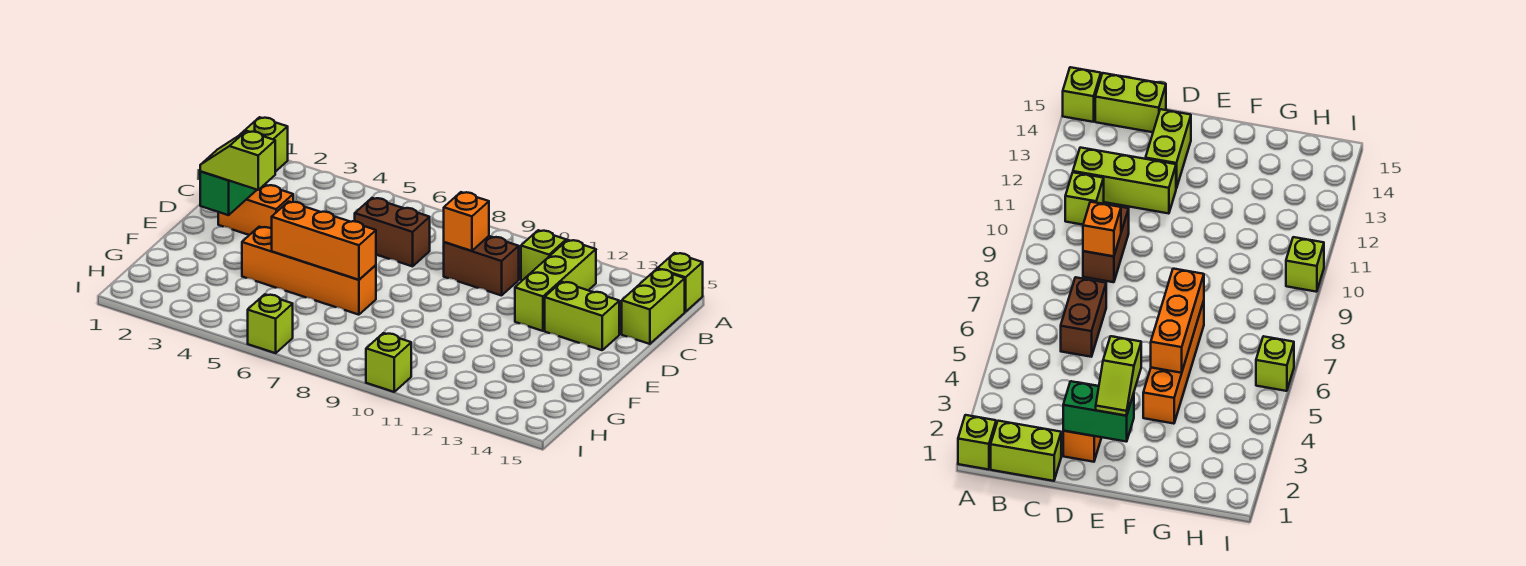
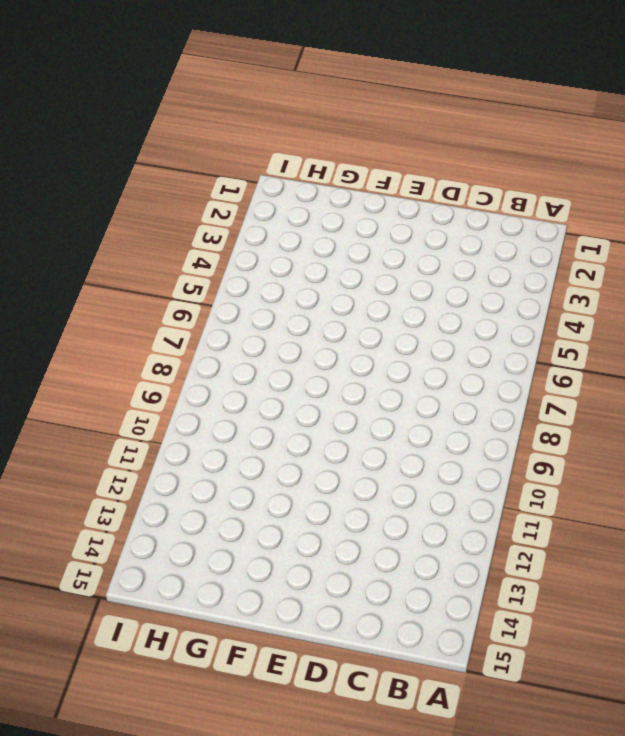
none -> lime brick A1 level 1
none -> lime brick A15 level 1
none -> lime brick B1:C1 level 1

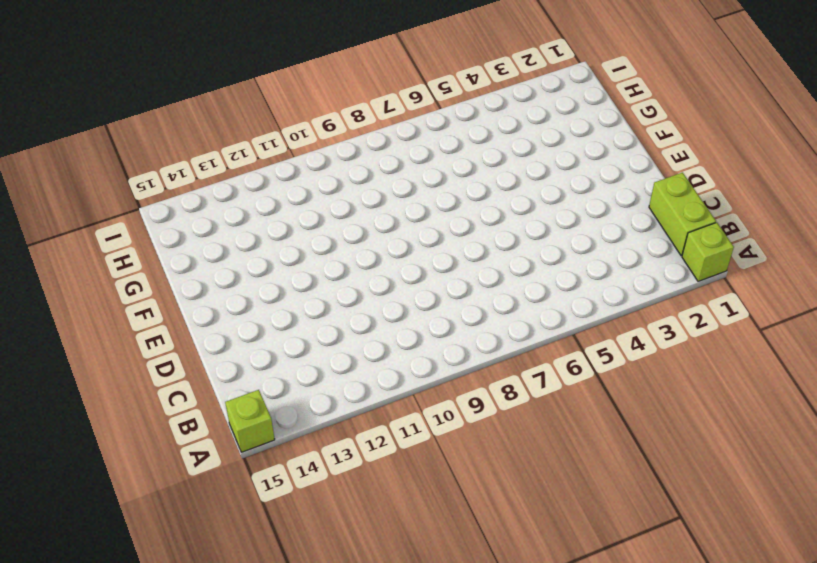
none -> lime brick B11 level 1
none -> lime brick B12:D12 level 1
none -> lime brick B15:C15 level 1

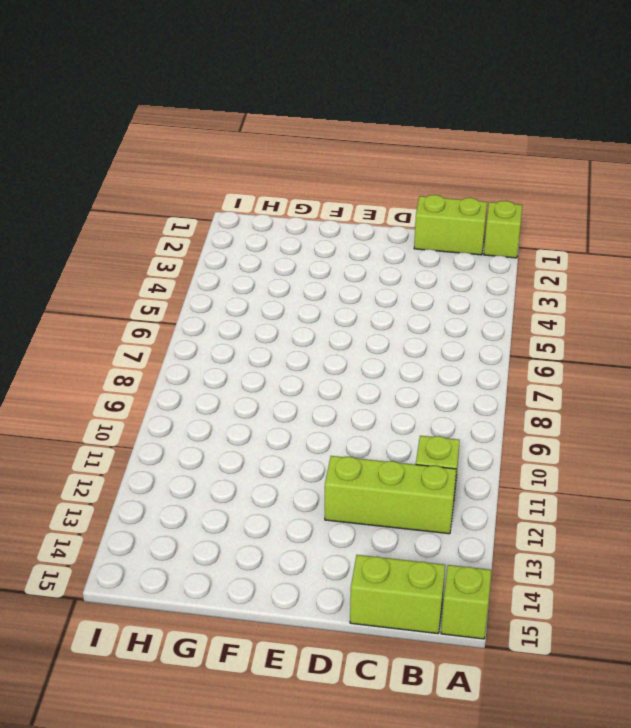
none -> brown brick C6:C7 level 1
none -> brown brick C9:C10 level 1
none -> orange brick D2:D3 level 1

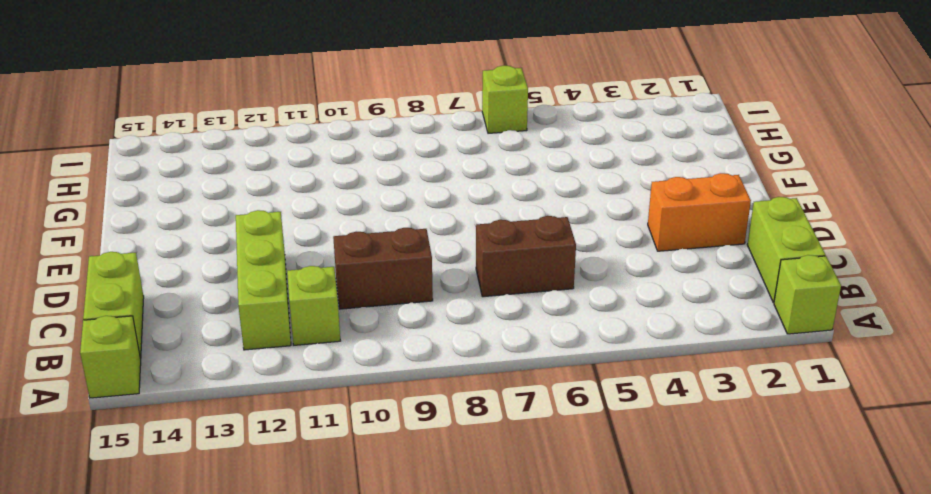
none -> lime brick D13:D14 level 1
none -> orange brick F4:F7 level 1
none -> lime brick I10 level 1

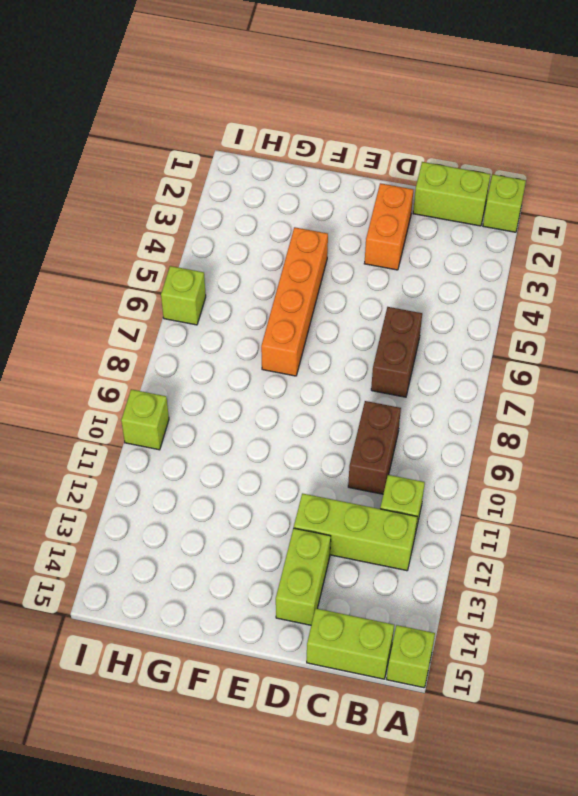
none -> orange brick C9 level 2
none -> green brick D2:E2 level 2
none -> orange brick F5:F7 level 2

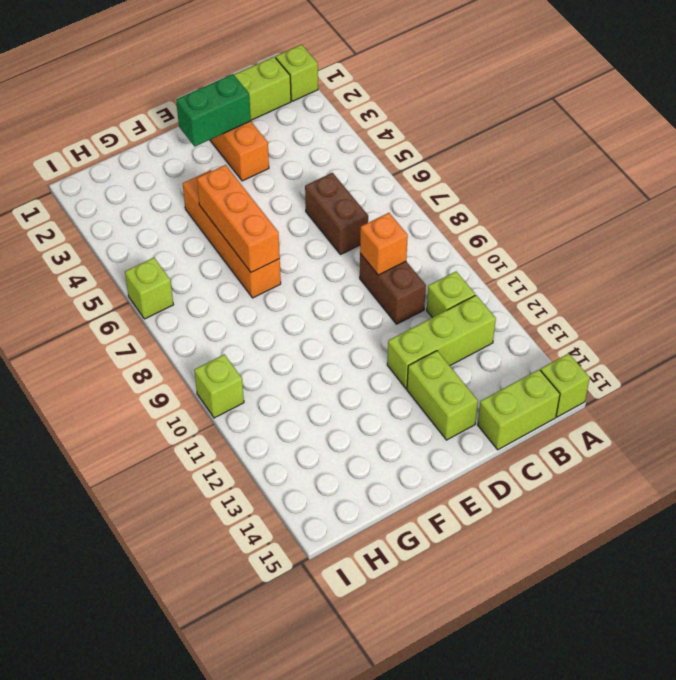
none -> lime slope E2:E3 level 3 top 3

